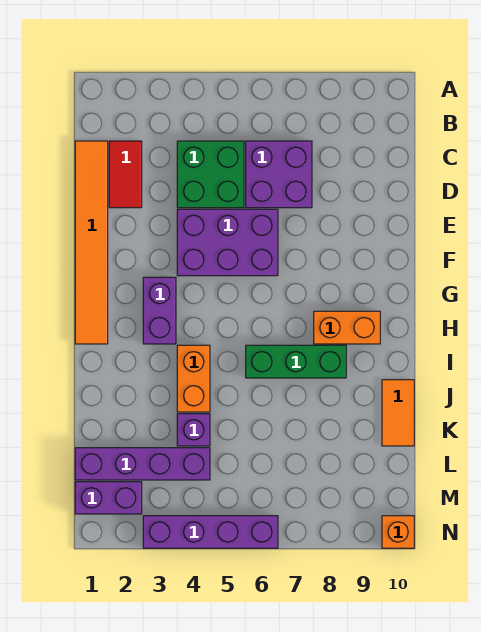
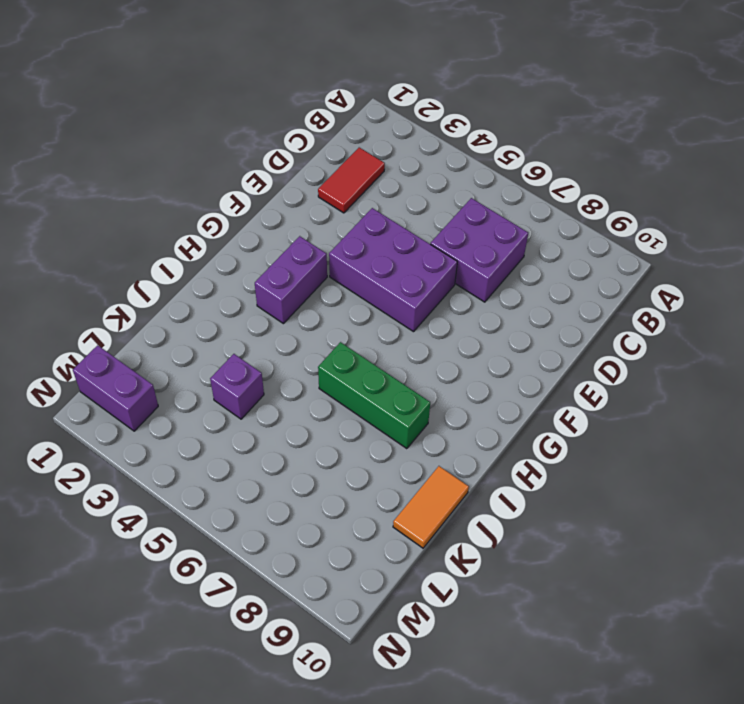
none -> orange tile C1:H1 level 1
none -> green brick C4:D5 level 1
none -> orange brick H8:H9 level 1

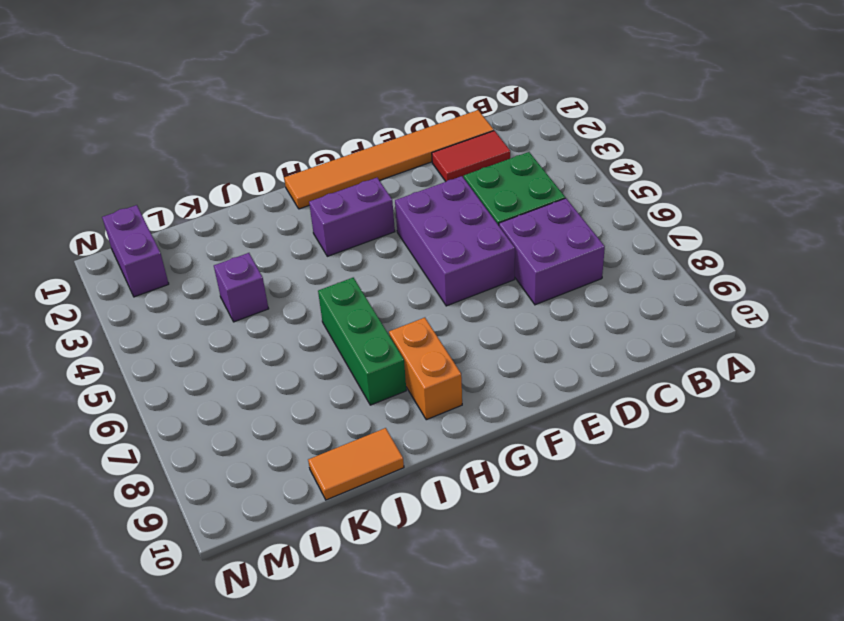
none -> orange brick I4:J4 level 1
none -> purple brick L1:L4 level 1
none -> purple brick N3:N6 level 1

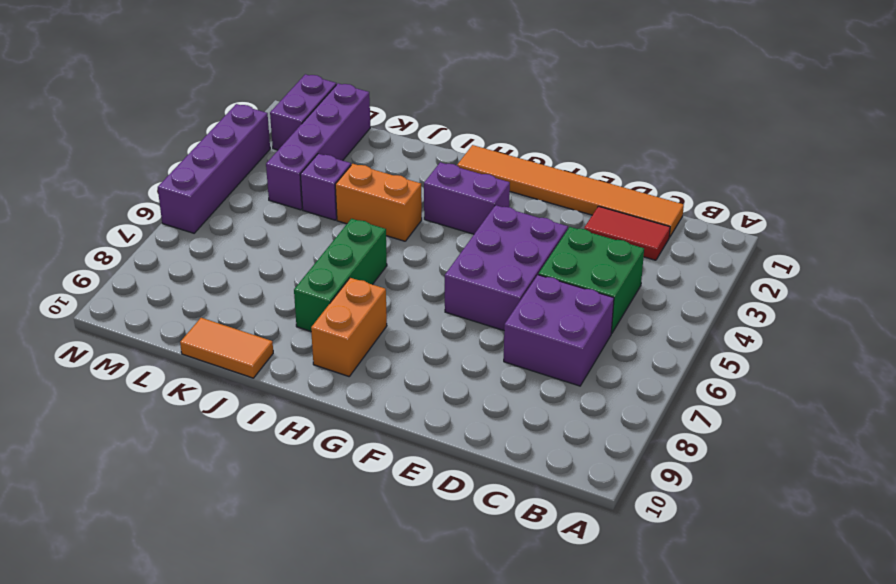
none -> orange brick N10 level 1

